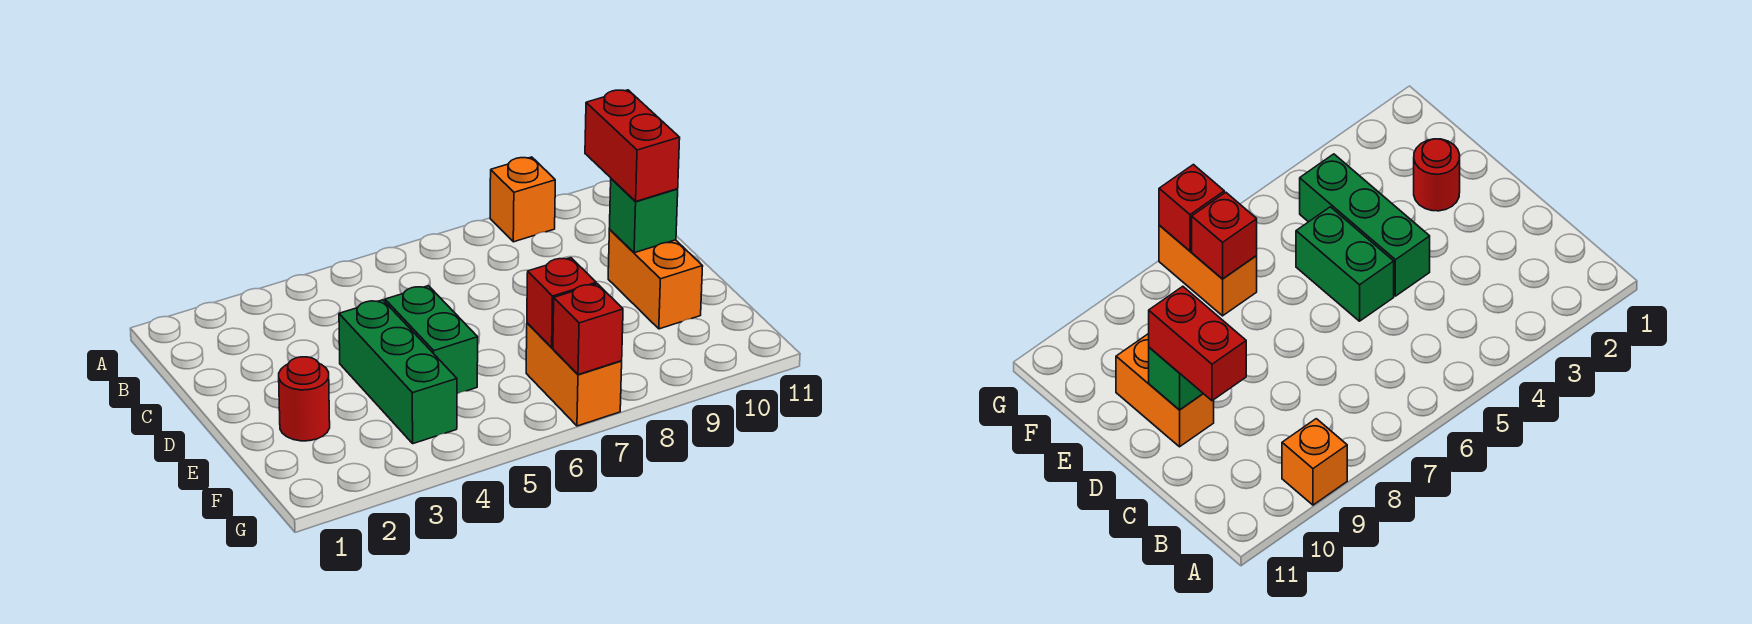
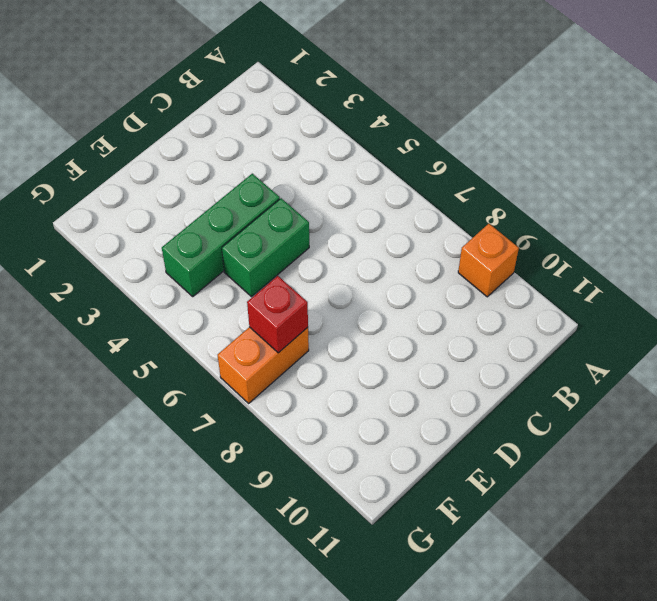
none -> orange brick D10:E10 level 1
none -> red round brick E2 level 1

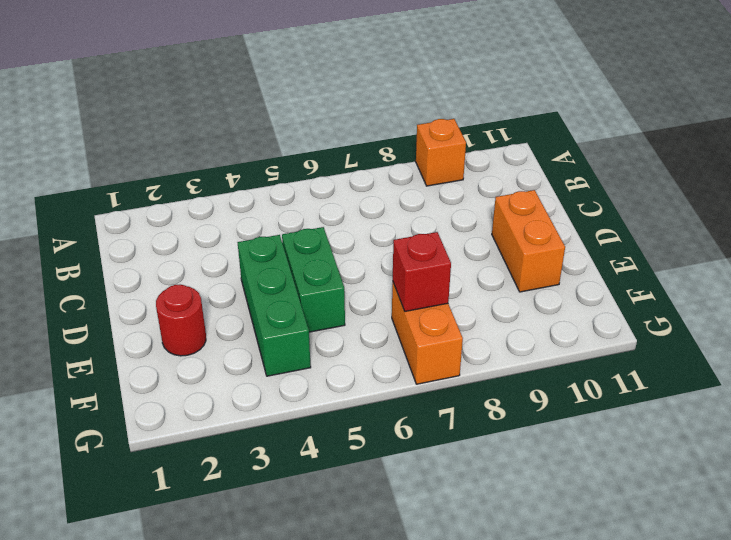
none -> green brick D10 level 2
none -> red brick G7 level 2

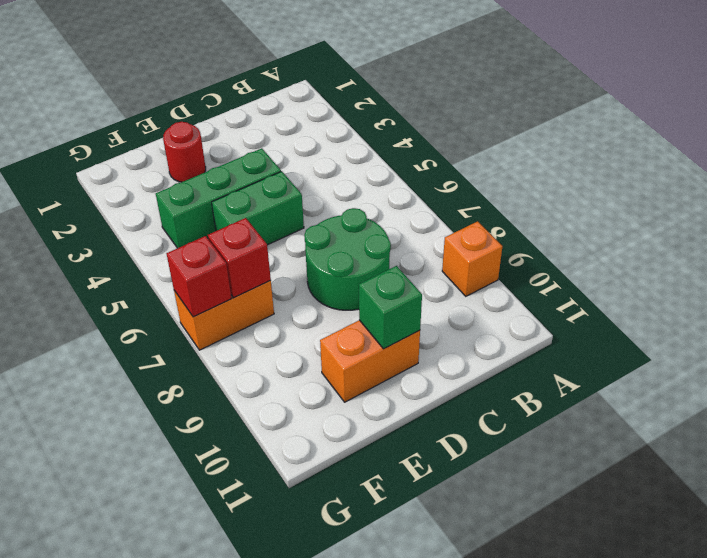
green round brick C7:D8 level 1 -> none
none -> red brick C10:D10 level 3

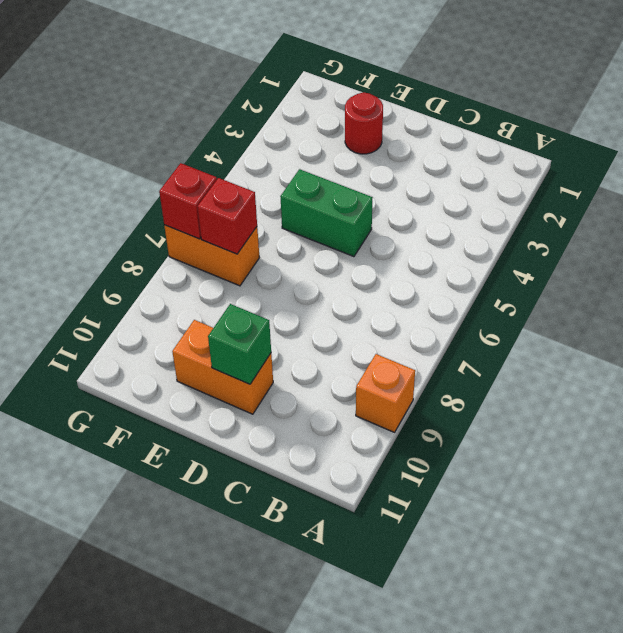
none -> green brick D4:F4 level 1
none -> red brick C10:D10 level 3

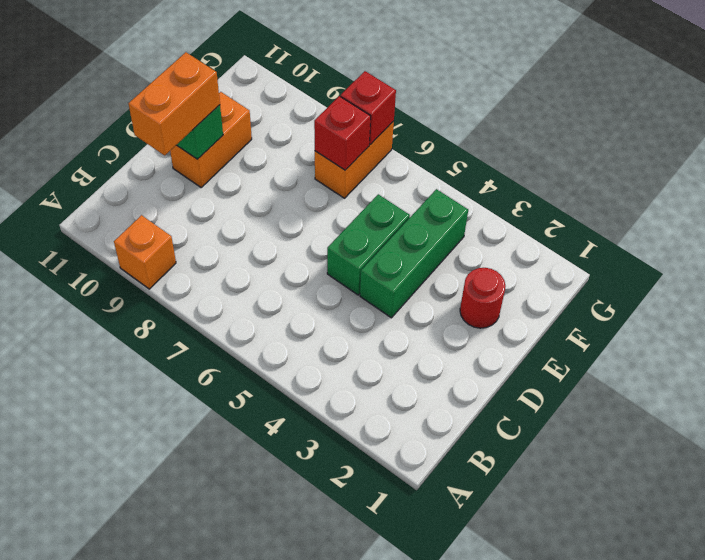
orange brick C10:D10 level 3 -> red brick C10:D10 level 3

